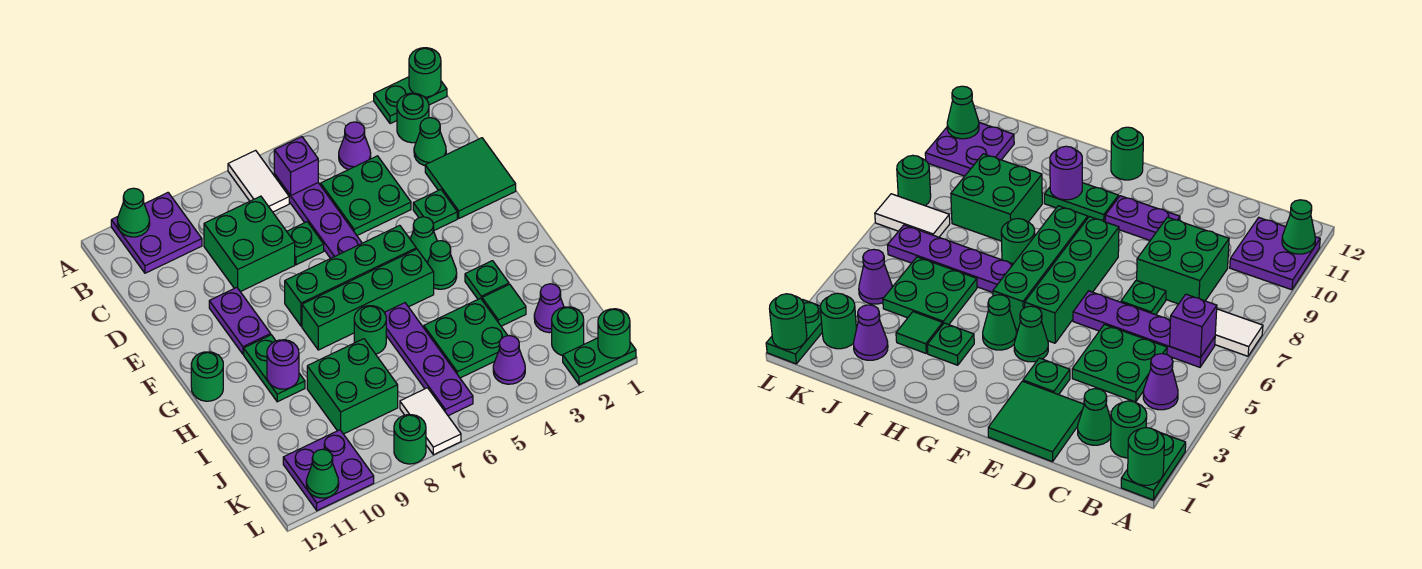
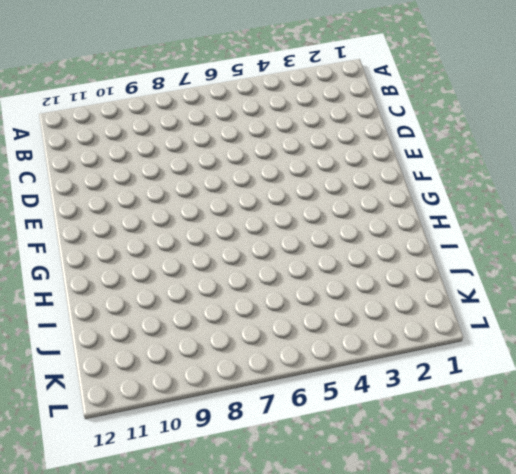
none -> green plate A1:A2 level 1
none -> white tile A7:B7 level 1
none -> purple plate A10:B11 level 1
none -> green round brick B2 level 1

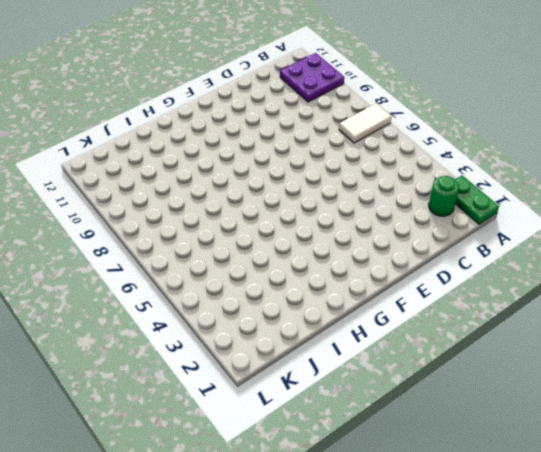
none -> purple cone B4 level 1
none -> purple plate B6:E6 level 1
none -> green cone C2 level 1
none -> green plate C4:D5 level 1

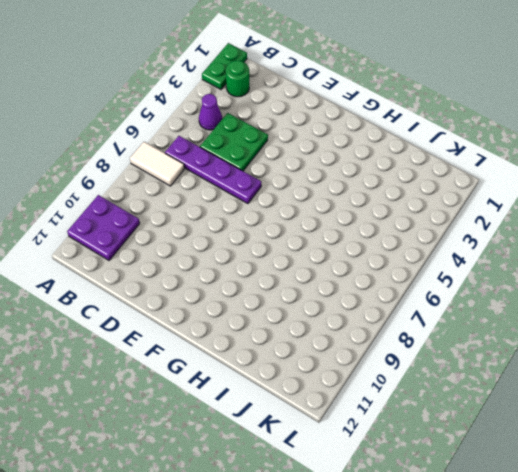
none -> green cone C2 level 1
none -> green brick C8:D9 level 1
none -> green tile D1:E2 level 1
none -> green plate D7 level 1

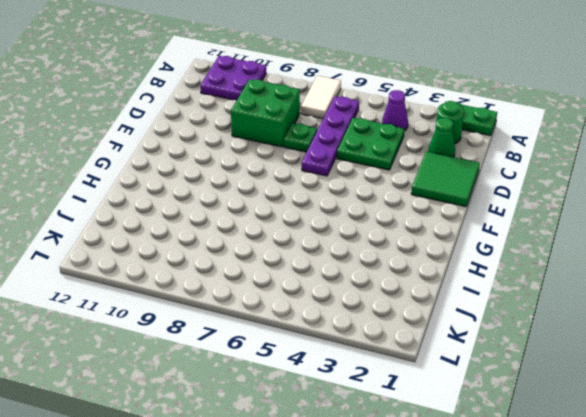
none -> green plate E3 level 1
none -> purple plate E10:F10 level 1
none -> green cone F4 level 1
none -> green brick F5:F8 level 1

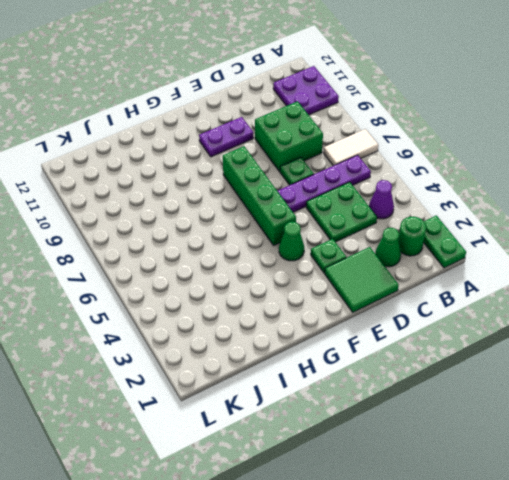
none -> green cone G4 level 1
none -> green brick G5:G8 level 1
none -> green plate G10:H10 level 1
none -> green round brick G12 level 1

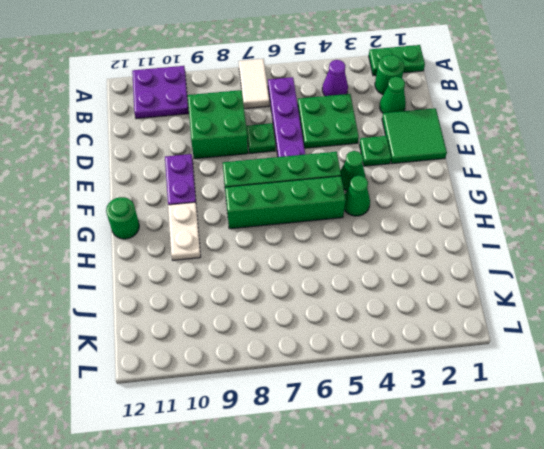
white plate G10:H10 level 1 -> green plate G10:H10 level 1
none -> green plate H3 level 1
none -> purple plate H6:K6 level 1
none -> green round brick H7 level 1
none -> green tile I3 level 1

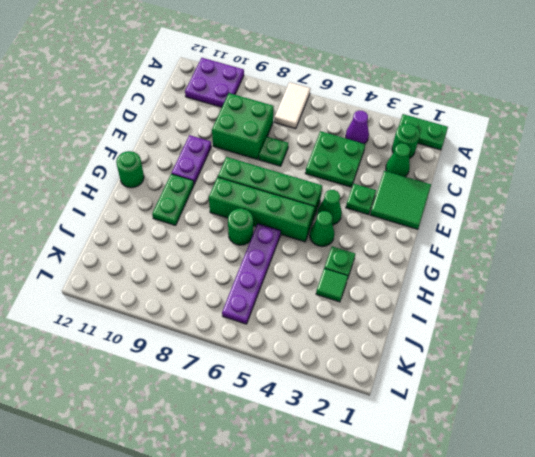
none -> purple plate B6:E6 level 1
none -> green plate I4:J5 level 1
none -> green brick I8:J9 level 1
none -> purple cone J2 level 1

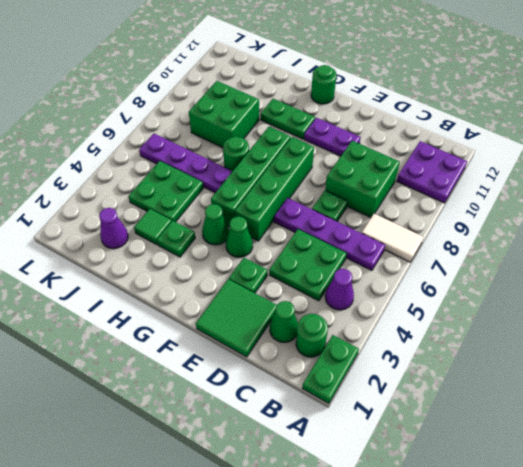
none -> green round brick K2 level 1
none -> purple cone K4 level 1
none -> white tile K7:L7 level 1
none -> purple plate K10:L11 level 1

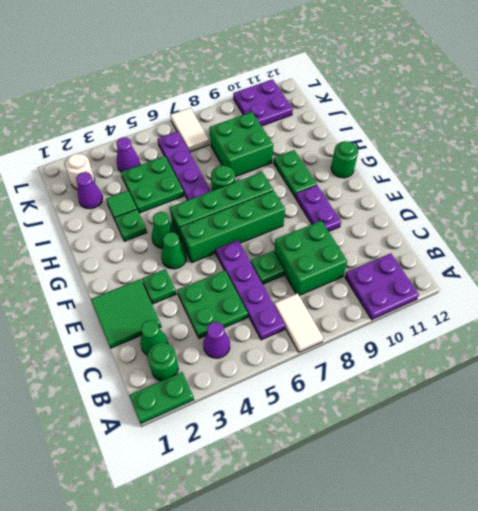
white round brick K2 level 1 -> green round brick K2 level 1
none -> green plate L1:L2 level 1
none -> green round brick L8 level 1
none -> green round brick A1 level 2
none -> green cone A11 level 2

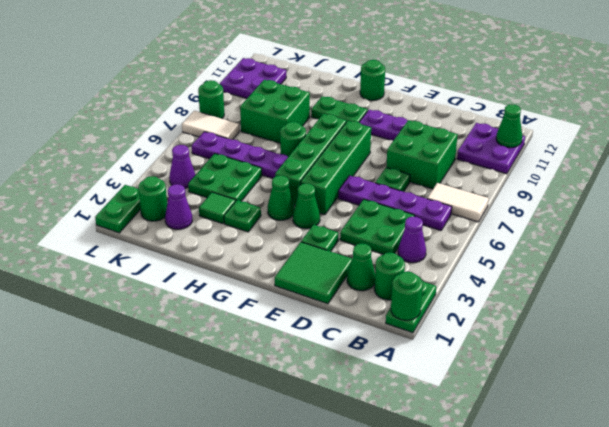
none -> purple brick B6 level 2
none -> purple round brick H10 level 2
none -> green round brick L1 level 2
none -> green cone L11 level 2

